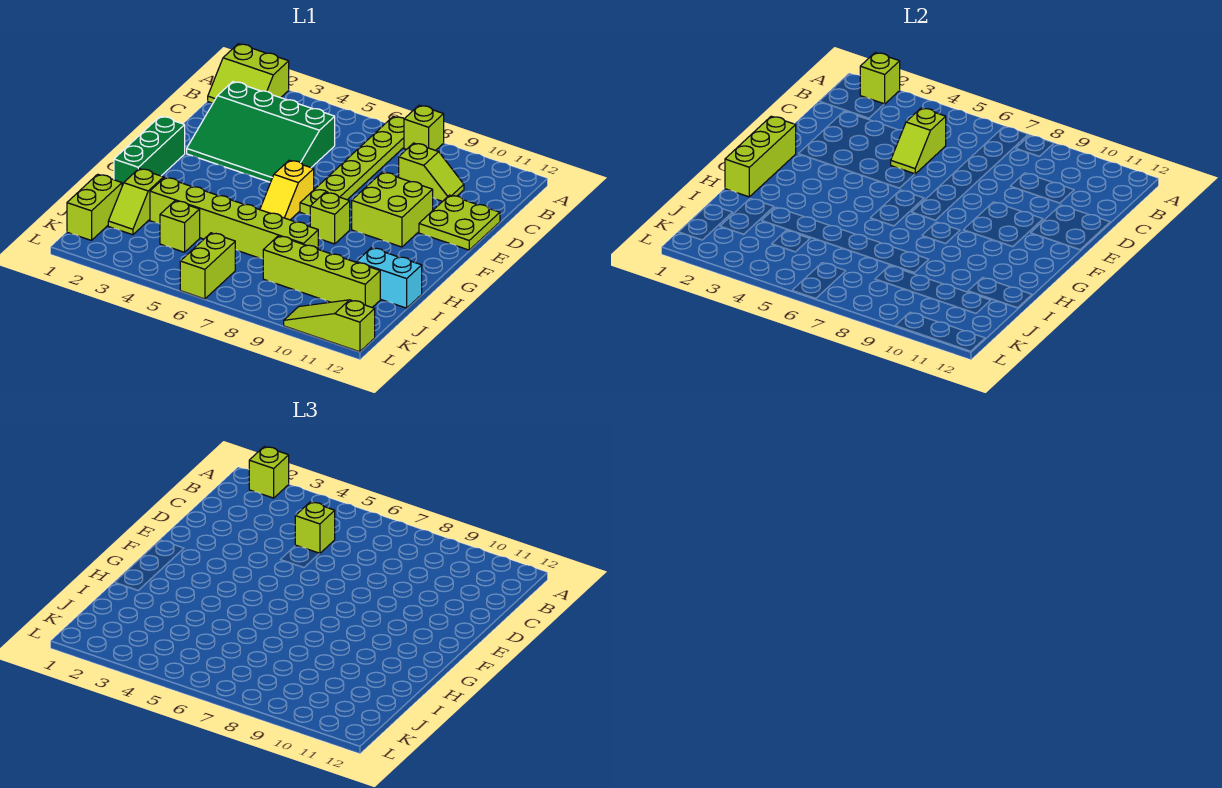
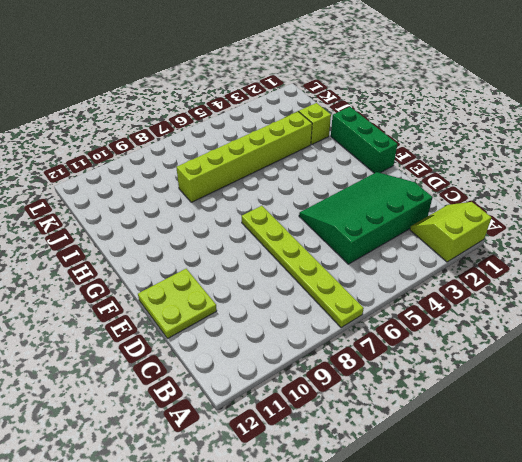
none -> lime brick A8 level 1
none -> lime slope C9:C10 level 1 top 9
none -> lime brick E9:F10 level 1

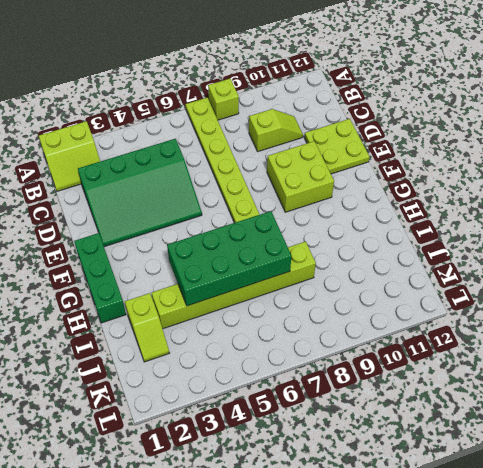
green brick H4:I7 level 2 -> none
none -> yellow slope F6:G6 level 1 top F
none -> lime brick G8 level 1
none -> cyan brick I11:I12 level 1

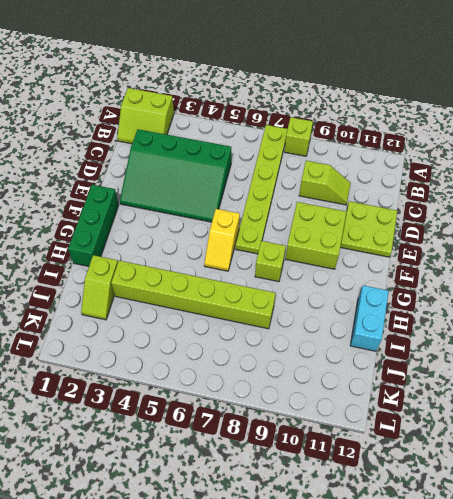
cyan brick H12:I12 level 1 -> cyan brick I11:I12 level 1
none -> lime brick J1:K1 level 1
none -> lime brick J4 level 1
none -> lime brick J8:J11 level 1

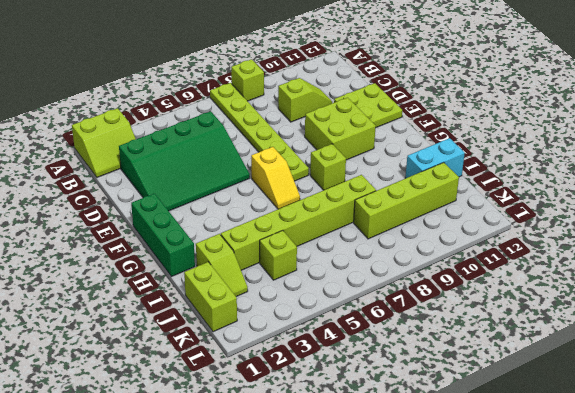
none -> lime brick K6:L6 level 1
none -> lime slope L10:L12 level 1 top 12
none -> lime brick A2 level 2

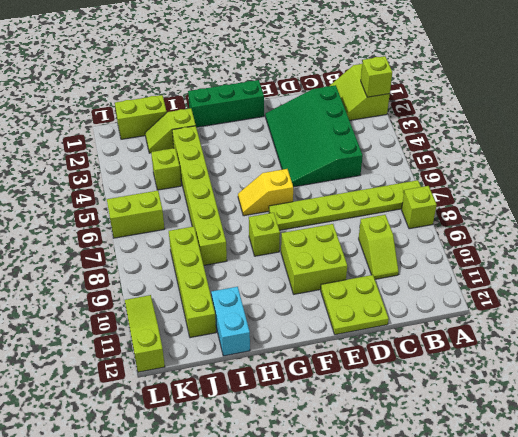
none -> lime slope C5:D5 level 2 top C
none -> lime brick F1:H1 level 2
none -> lime brick A2 level 3

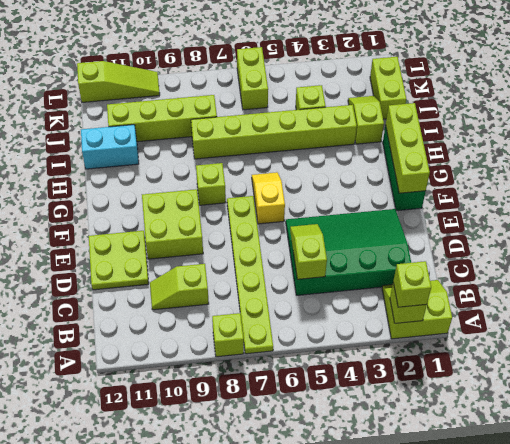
none -> lime brick C5 level 3

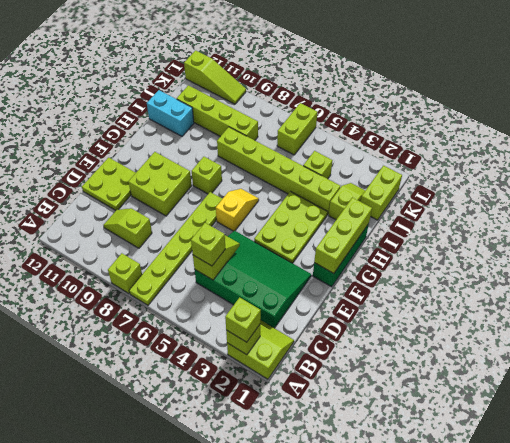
lime plate F3:H4 level 1 -> none

